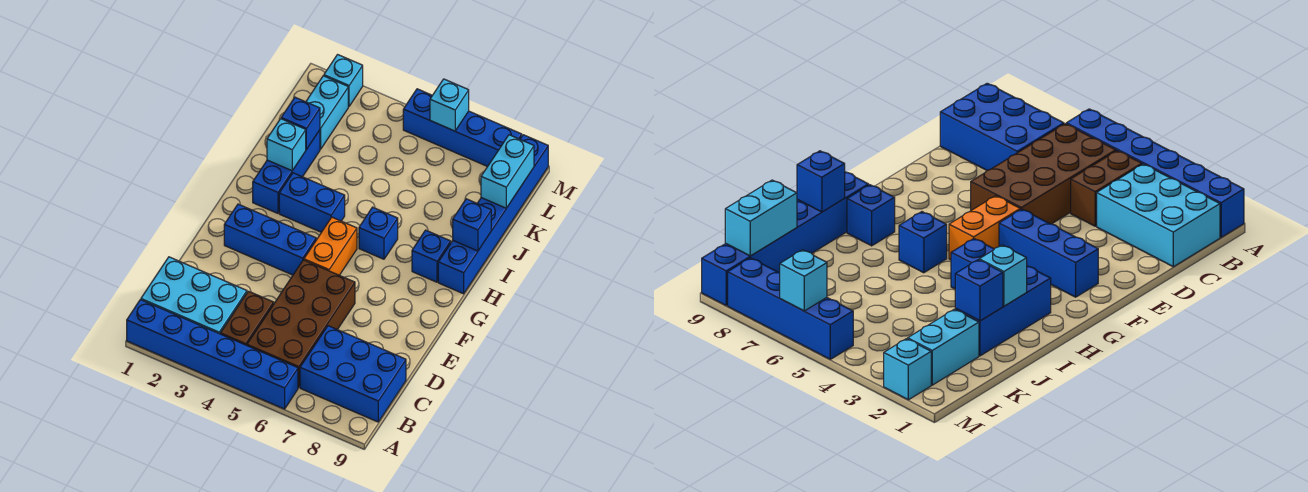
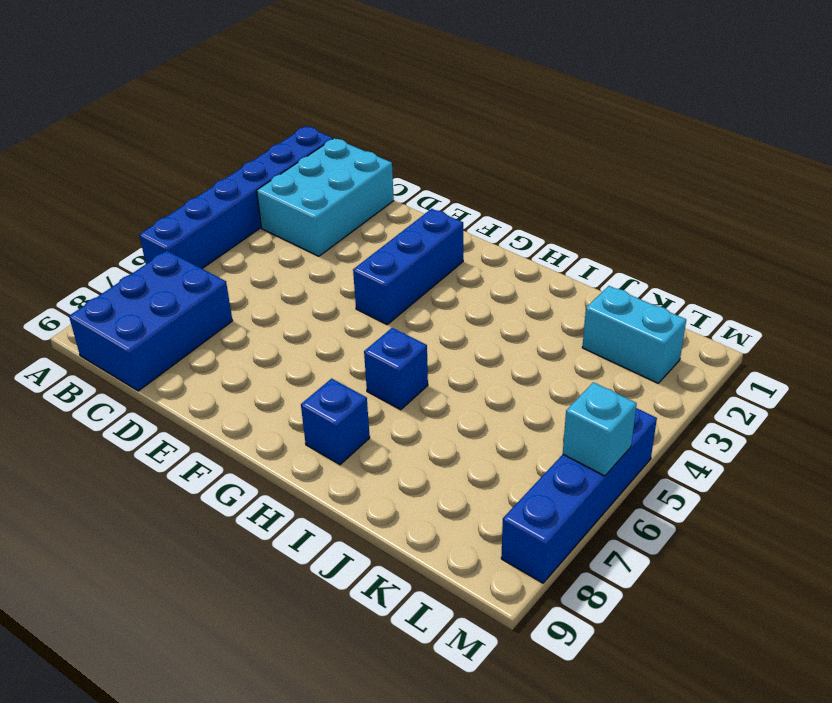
none -> brown brick B4:C4 level 1
none -> brown brick B5:E6 level 1
none -> orange brick F5:G5 level 1

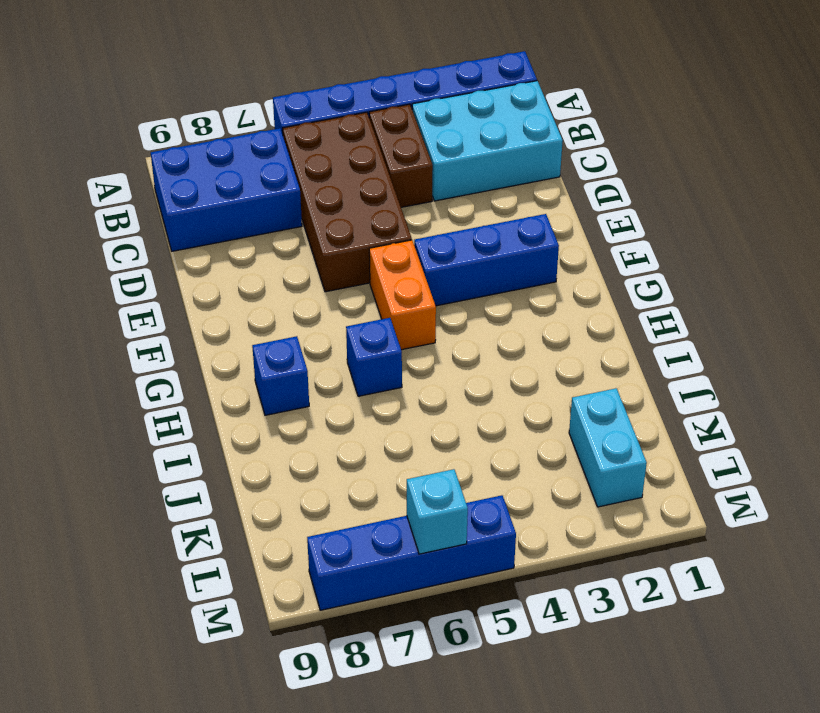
none -> blue brick H2:J2 level 1
none -> blue brick H3:H4 level 1
none -> blue brick H9:M9 level 1

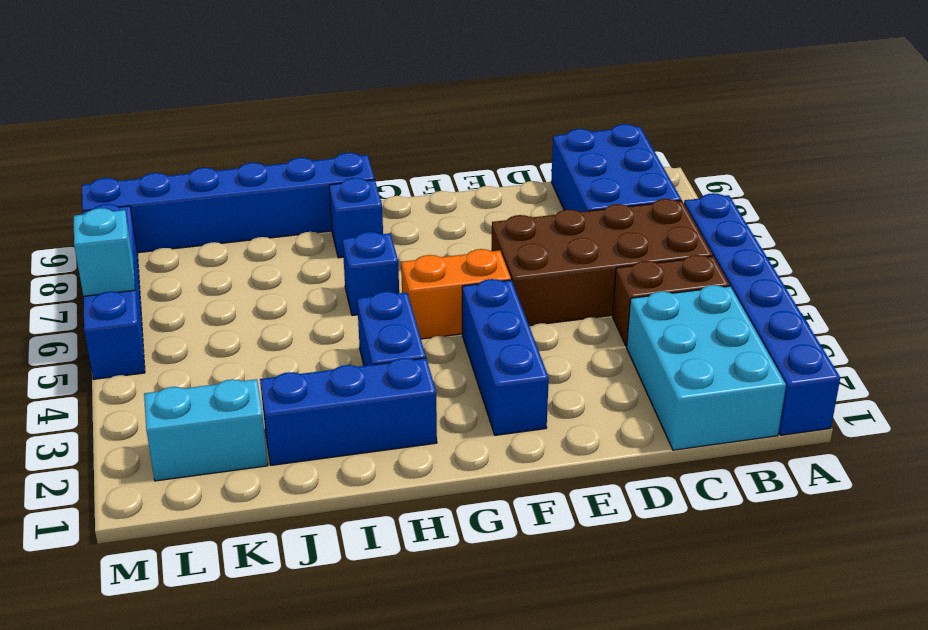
none -> cyan brick M2 level 1
none -> cyan brick I2 level 2
none -> blue brick I9 level 2

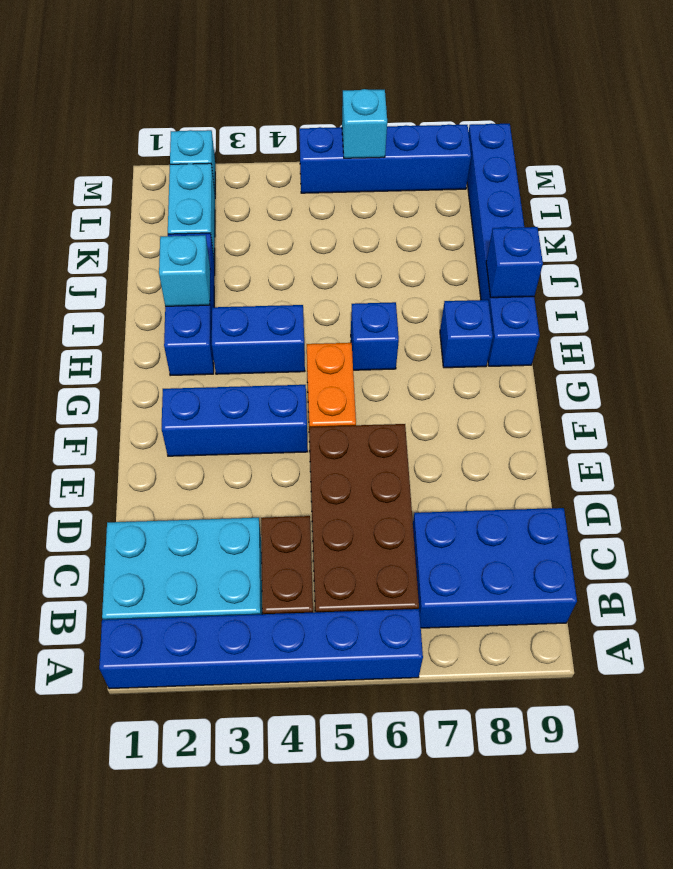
none -> blue brick J2 level 2
none -> cyan brick K9:L9 level 2

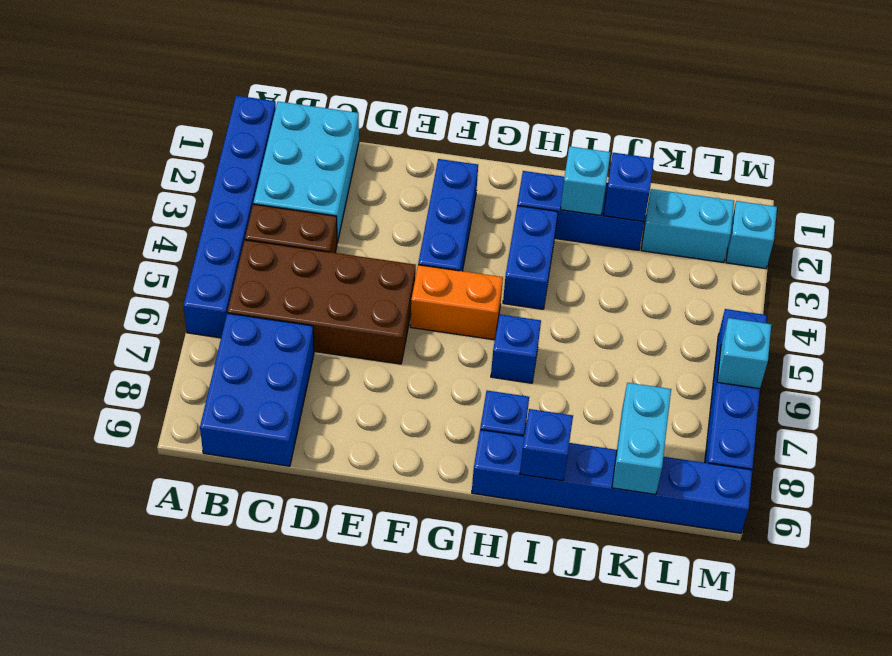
cyan brick K8:K9 level 2 -> cyan brick K9:L9 level 2

